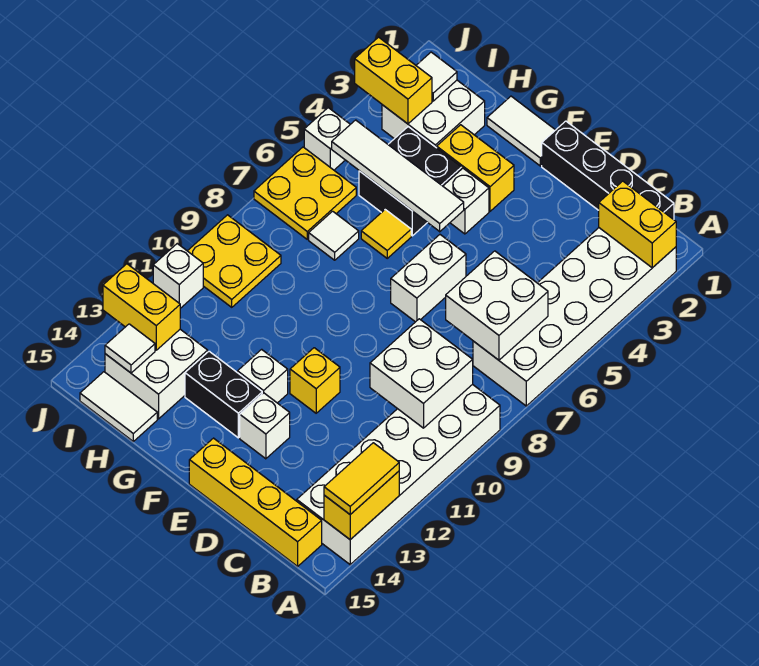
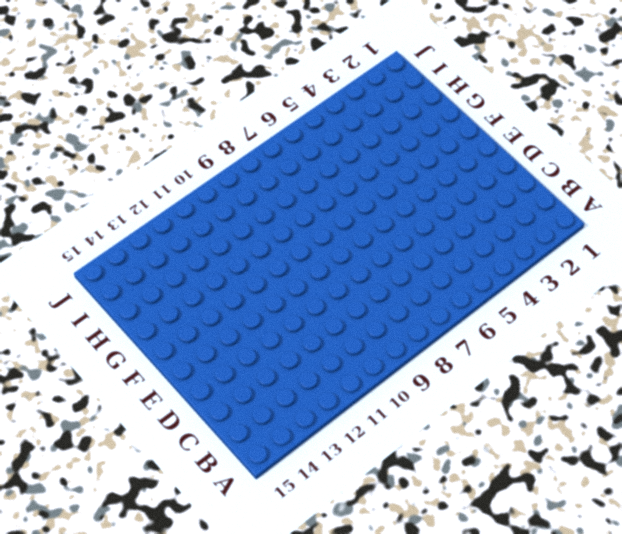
none -> white brick A2:B7 level 1
none -> white brick A9:B14 level 1
none -> black brick B1:E1 level 1
none -> yellow brick B15:E15 level 1

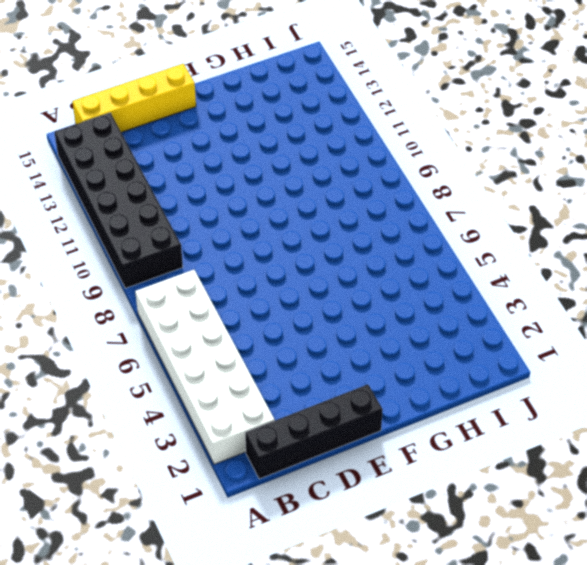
black brick A9:B14 level 1 -> white brick A9:B14 level 1
none -> white brick E6:E7 level 1
none -> yellow brick E11 level 1
none -> white brick E13 level 1
none -> white tile F1:G1 level 1

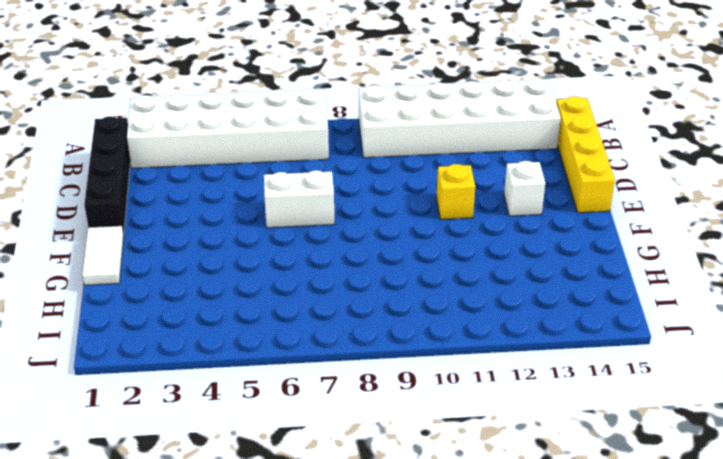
none -> yellow brick F3:G3 level 1
none -> white brick F4 level 1
none -> white brick F12 level 1
none -> black brick F13:G13 level 1

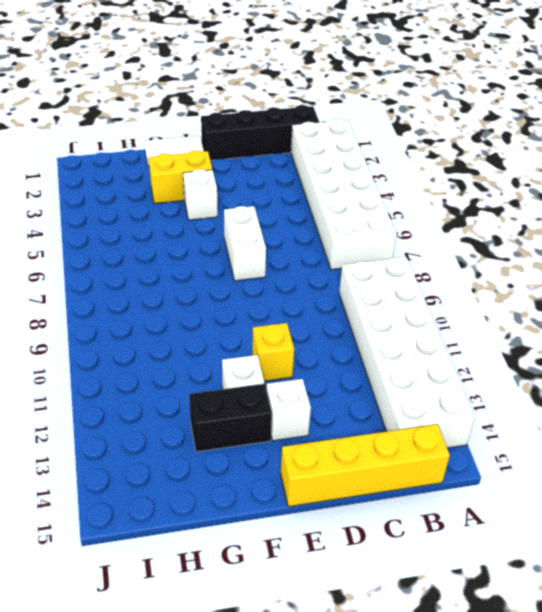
none -> black brick G4:H5 level 1
none -> yellow tile G6 level 1
none -> white brick H2:I3 level 1
none -> white tile H7 level 1

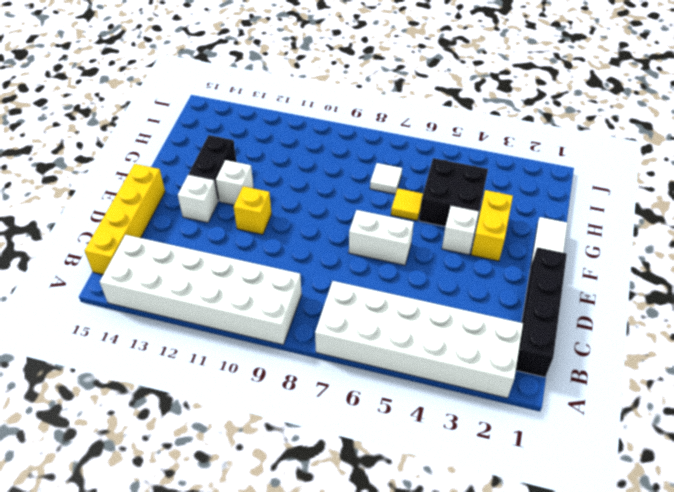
none -> white brick H2:I3 level 1
none -> white brick H13:I14 level 1
none -> white tile H15:I15 level 1
none -> yellow plate I6:J7 level 1

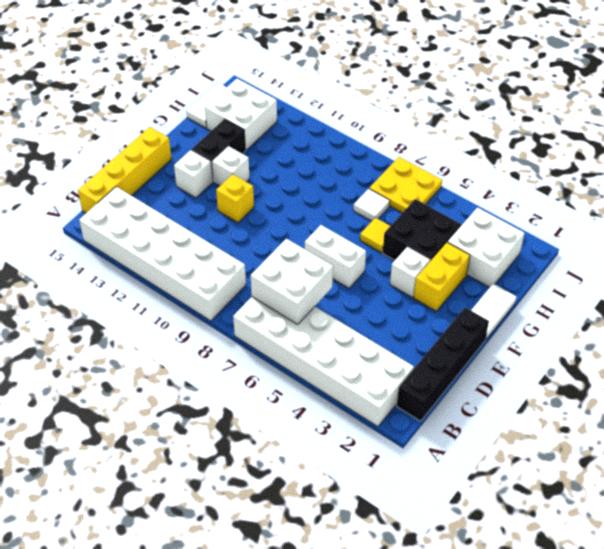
none -> yellow plate I9:J10 level 1
none -> white brick J5 level 1
none -> white brick J11 level 1
none -> yellow brick A2:B2 level 2

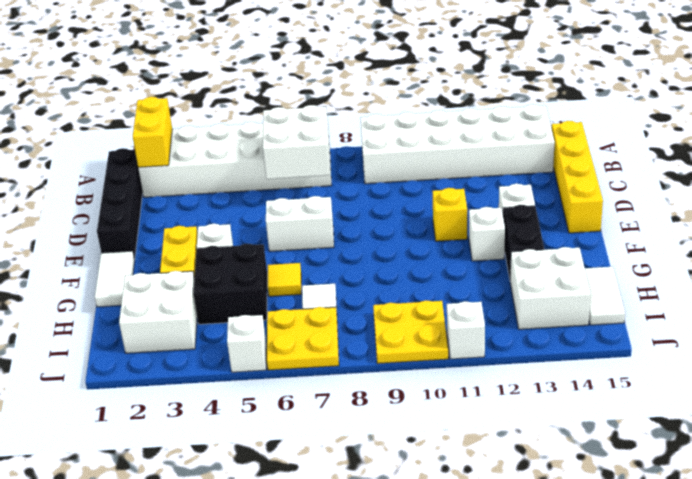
none -> yellow brick A13:A14 level 2
none -> white brick B9:C10 level 2
none -> white tile F5:I5 level 2
none -> white tile I2 level 2

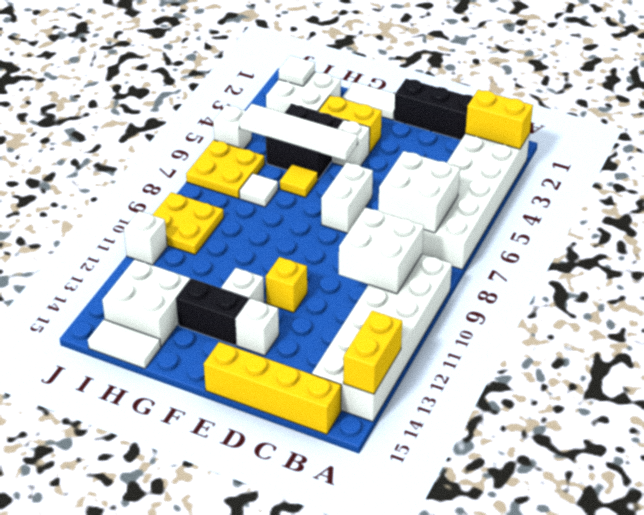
none -> yellow brick I3:J3 level 2
none -> yellow brick I13:J13 level 2
none -> white tile I14 level 2
none -> yellow tile A13:A14 level 3

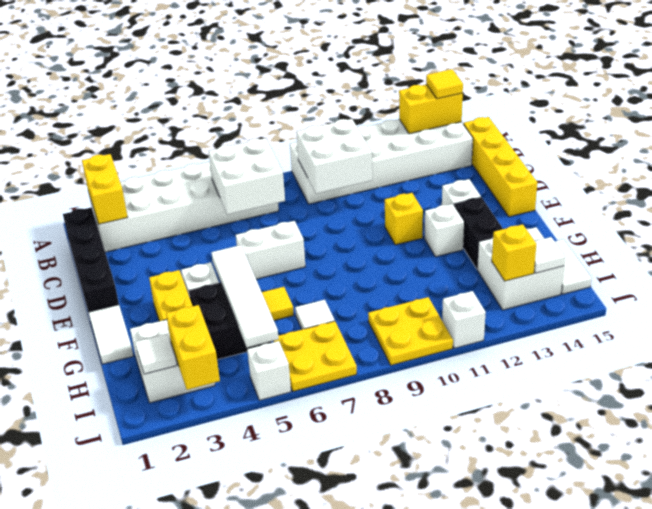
yellow tile A14 level 3 -> yellow tile A13:A14 level 3
yellow brick I13 level 2 -> yellow brick I13:J13 level 2

